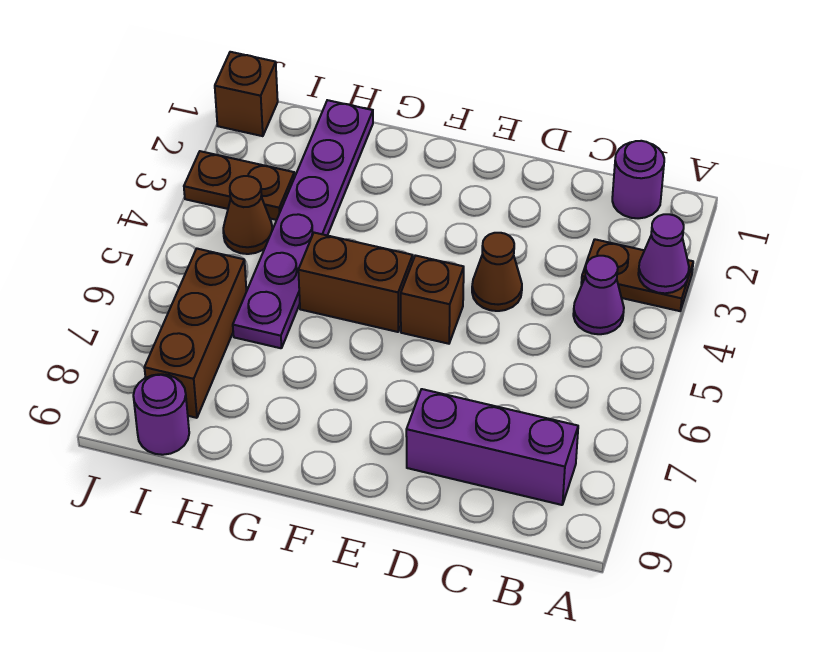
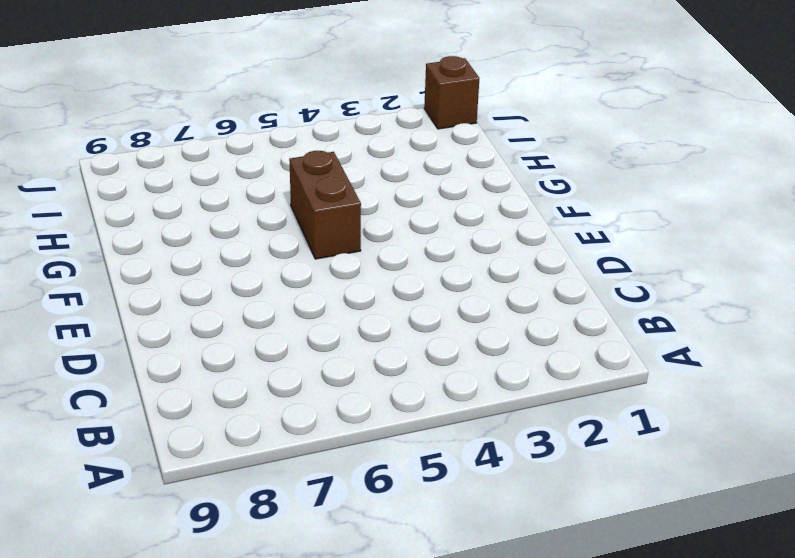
none -> brown plate A3:B3 level 1
none -> purple round brick B1 level 1
none -> purple cone B4 level 1

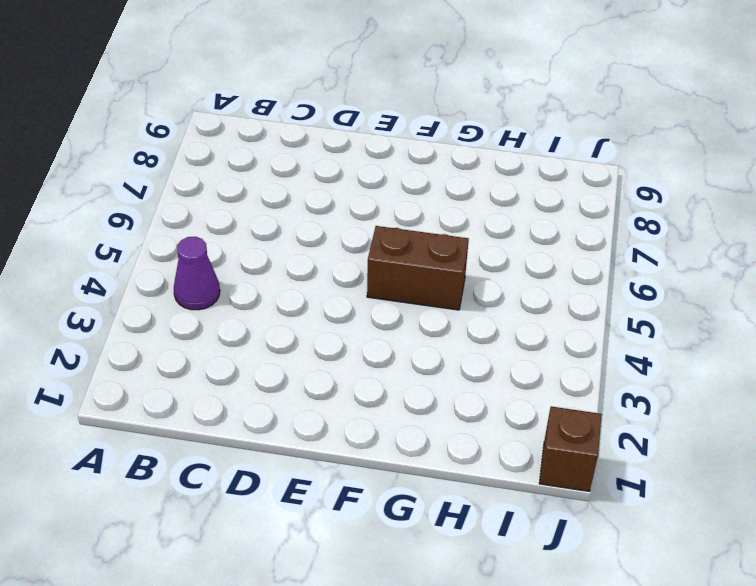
none -> brown plate A3:B3 level 1
none -> purple round brick B1 level 1
none -> purple brick B8:D8 level 1

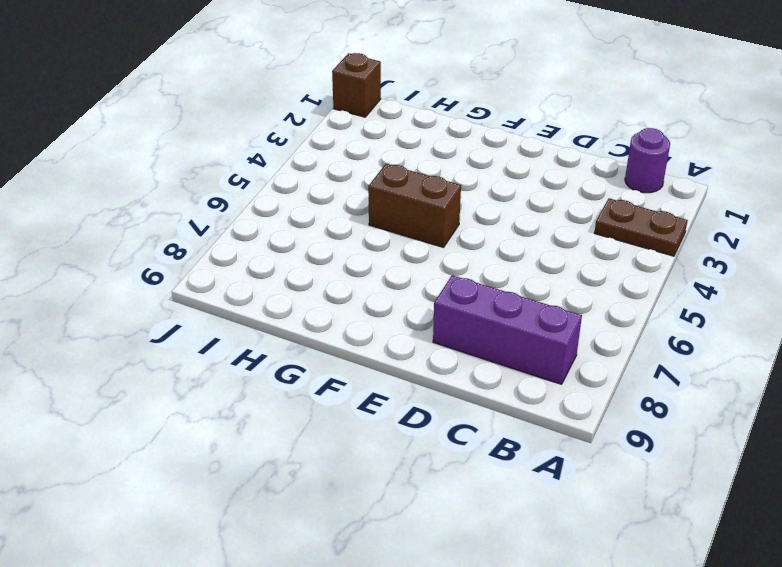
none -> purple cone B4 level 1
none -> brown cone D4 level 1
none -> brown brick E5 level 1

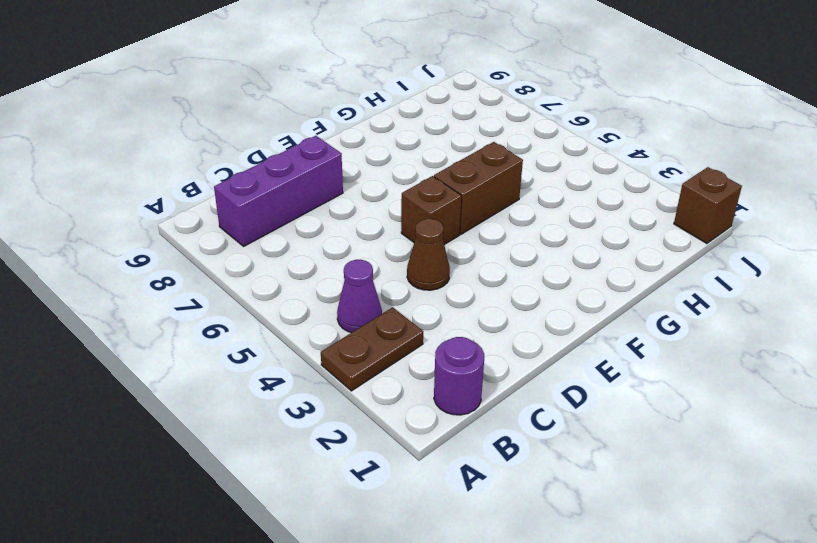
none -> purple plate H1:H6 level 1
none -> brown plate I3:J3 level 1
none -> brown cone I4 level 1

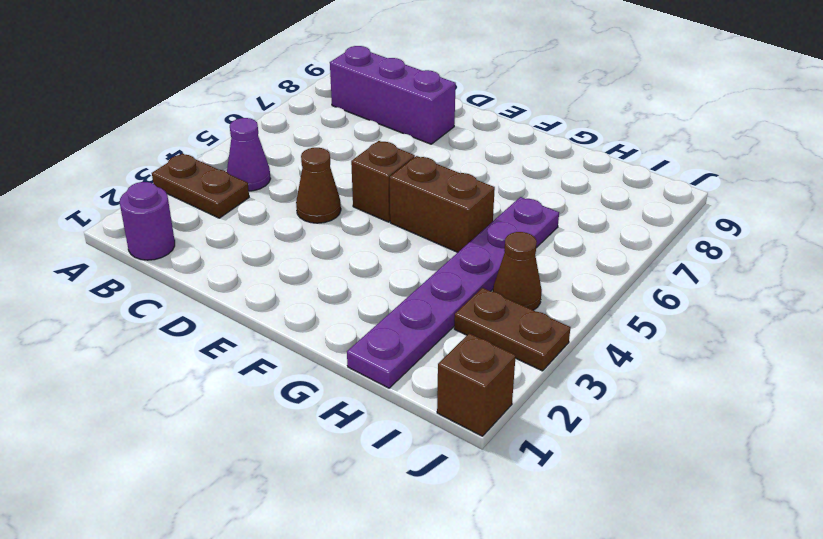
none -> brown brick I6:I8 level 1
none -> purple round brick I9 level 1
none -> purple cone A3 level 2

